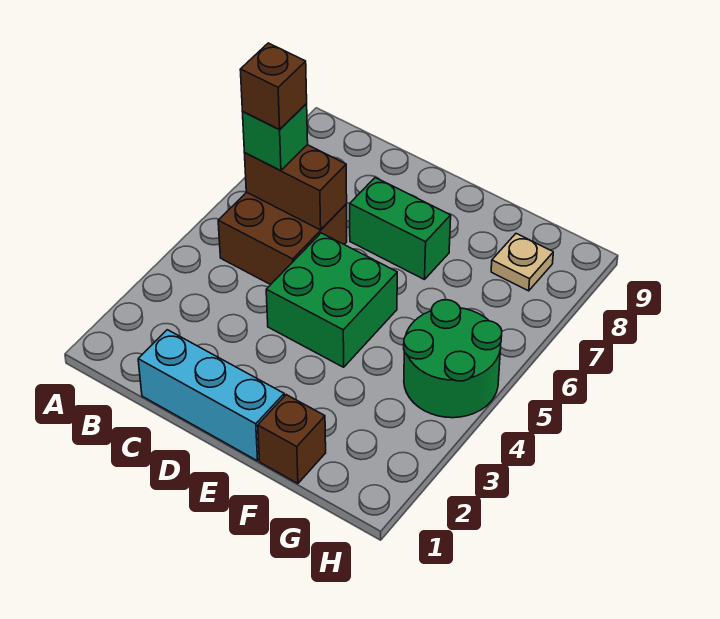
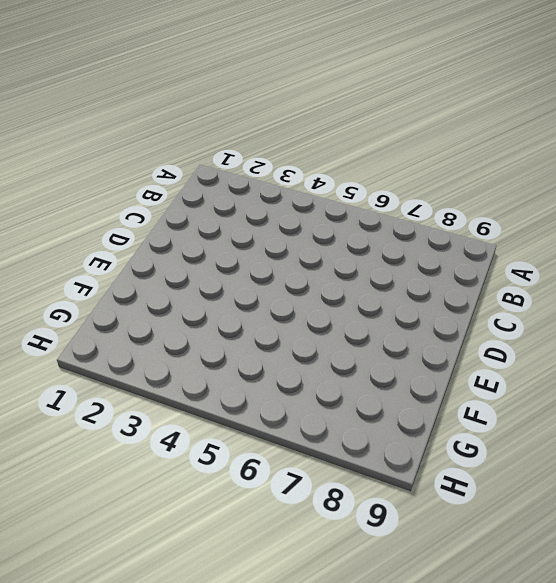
none -> brown brick B5:C6 level 1
none -> cyan brick C1:E1 level 1

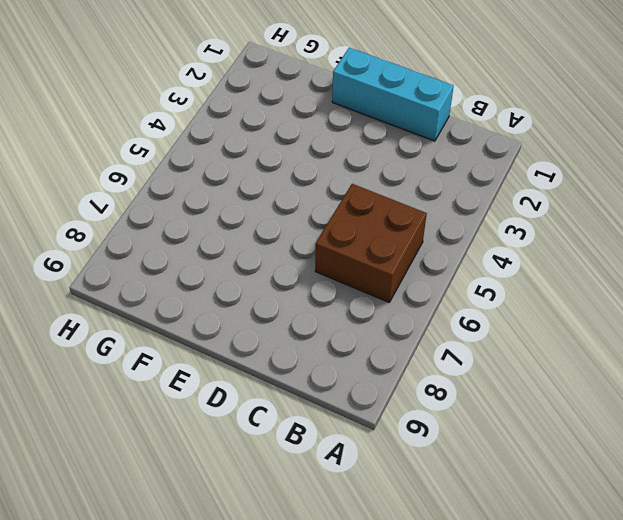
none -> green brick D4:E5 level 1
none -> green brick D7:E7 level 1

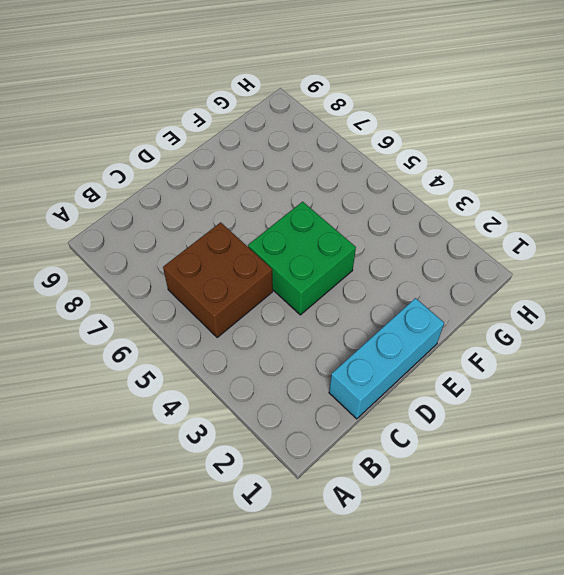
none -> green brick D7:E7 level 1
none -> brown brick F1 level 1

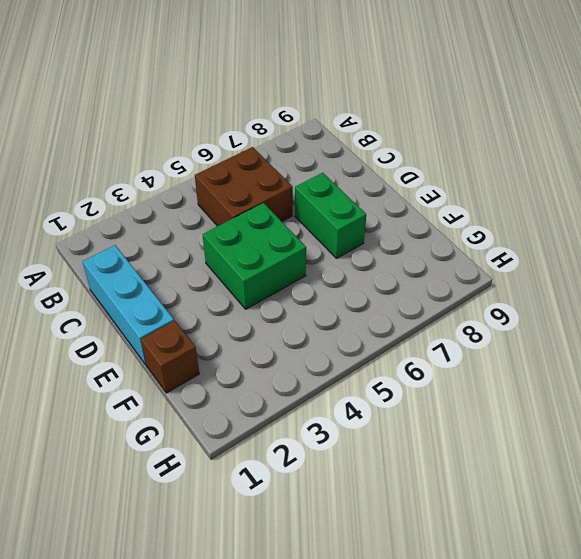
none -> green round brick G4:H5 level 1
none -> tan plate G8 level 1

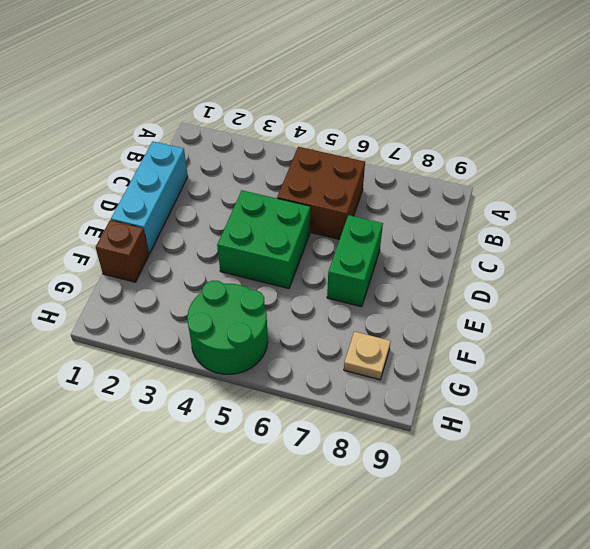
none -> brown brick B6:C6 level 2
none -> green brick B6 level 3

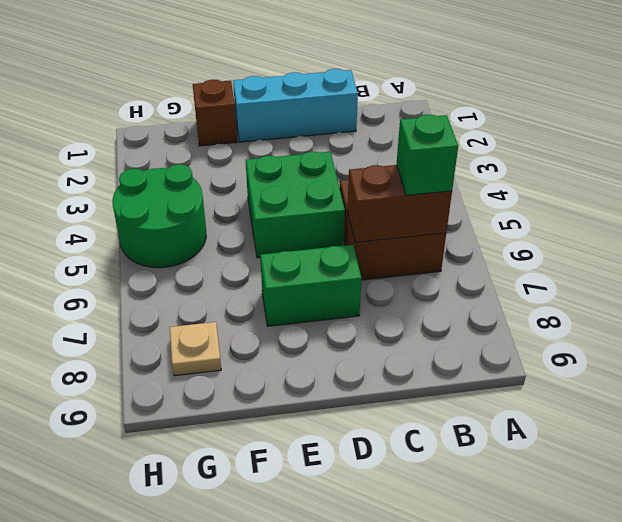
none -> brown brick B6 level 4

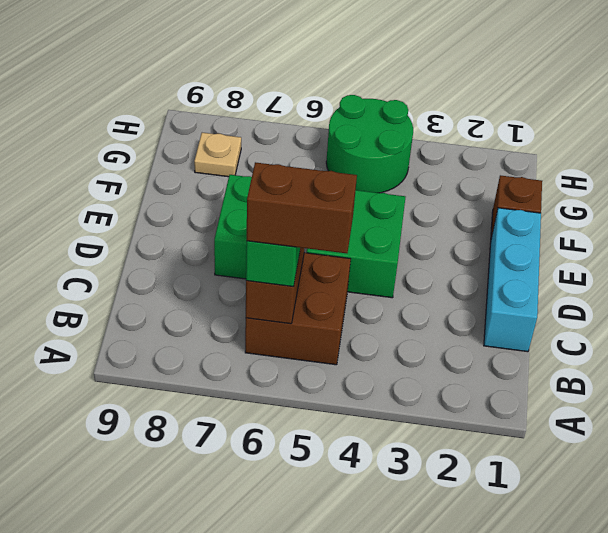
brown brick B5:B6 level 4 -> brown brick B6 level 4

